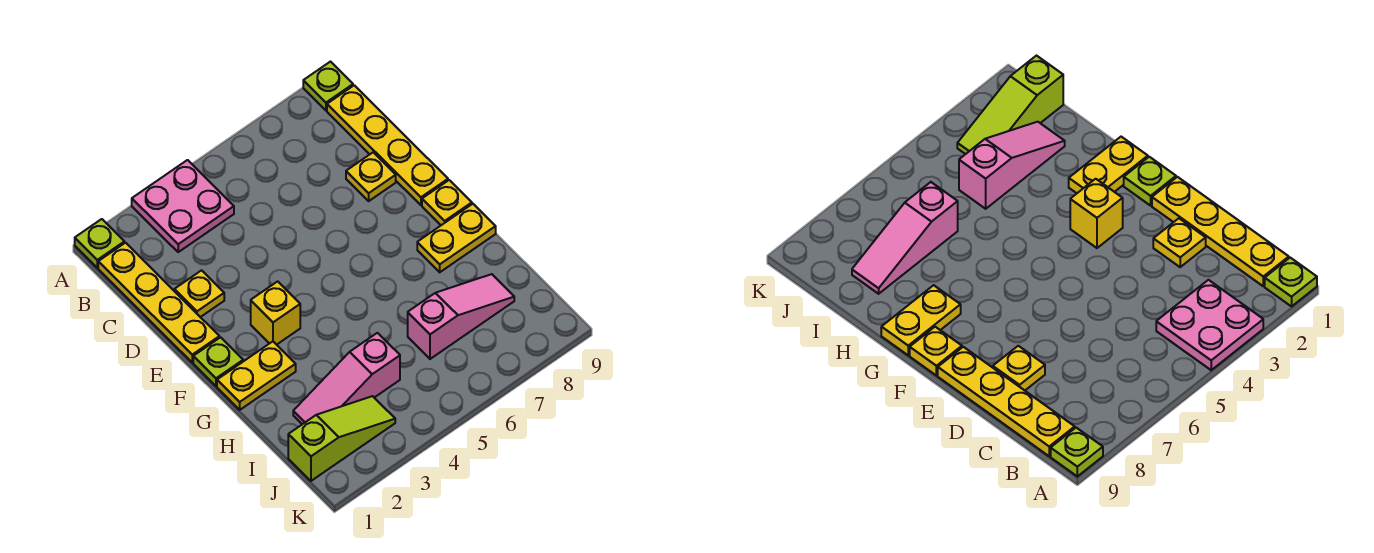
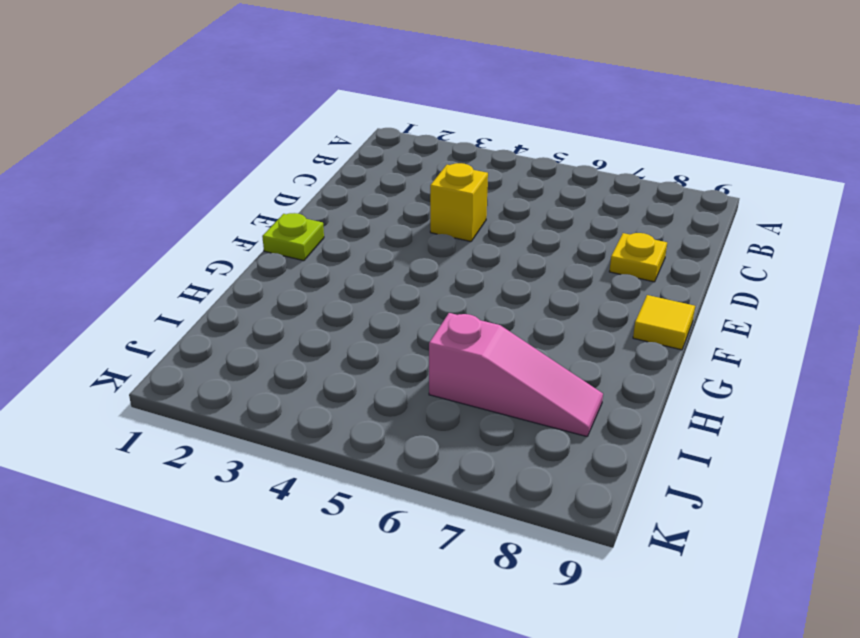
yellow brick D4 level 1 -> yellow brick F3 level 1
yellow tile F9 level 1 -> yellow plate F9 level 1
none -> lime plate A1 level 1
none -> pink plate A3:B4 level 1
none -> lime plate A9 level 1

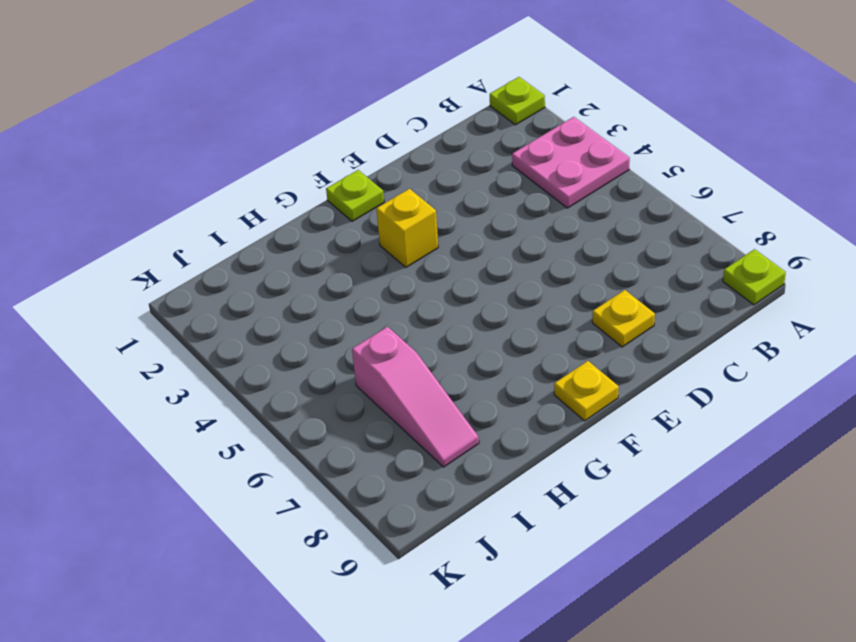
none -> yellow plate B1:E1 level 1
none -> yellow plate B9:E9 level 1
none -> yellow plate D2 level 1

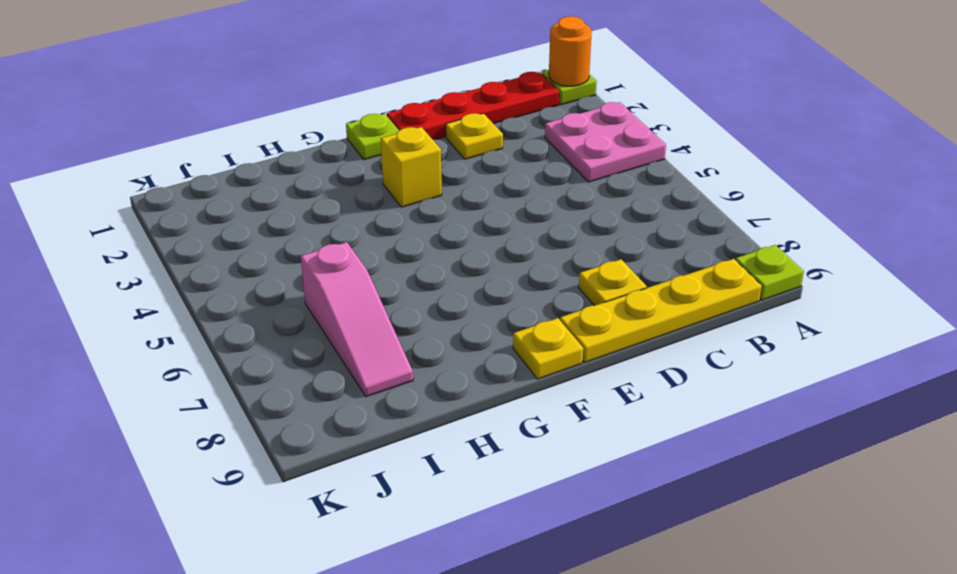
orange round brick A1 level 2 -> none
red plate B1:E1 level 1 -> yellow plate B1:E1 level 1
none -> yellow plate G1:G2 level 1
none -> yellow plate G8:G9 level 1
none -> pink slope I2:I4 level 1 top 4

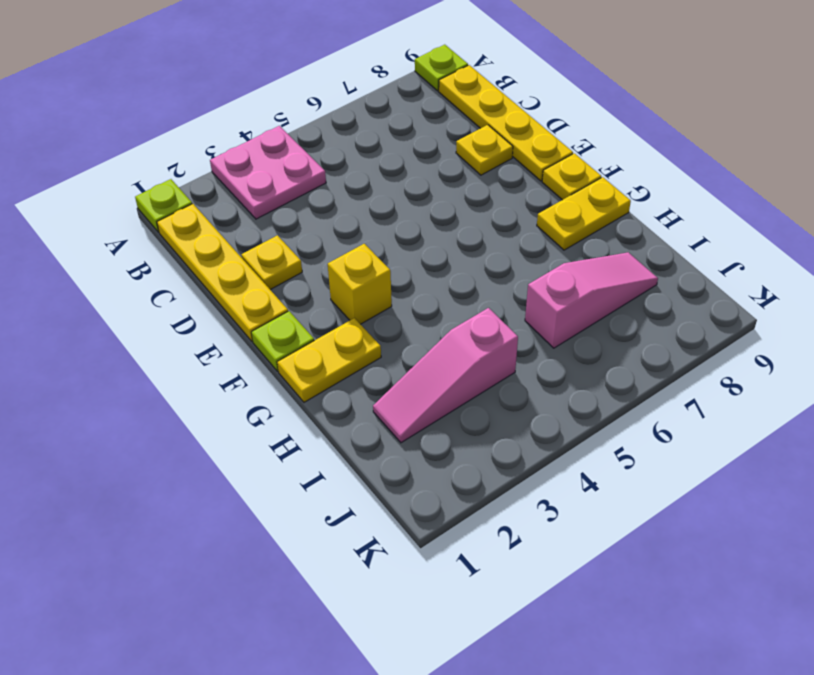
none -> lime slope J1:J3 level 1 top 1

